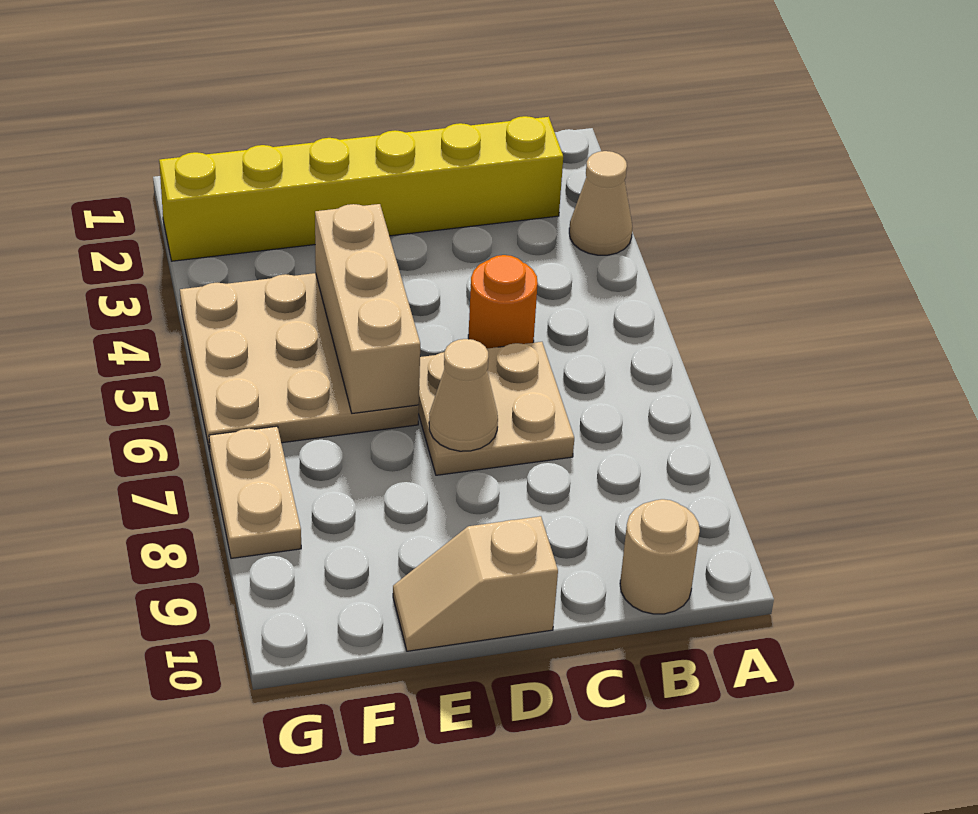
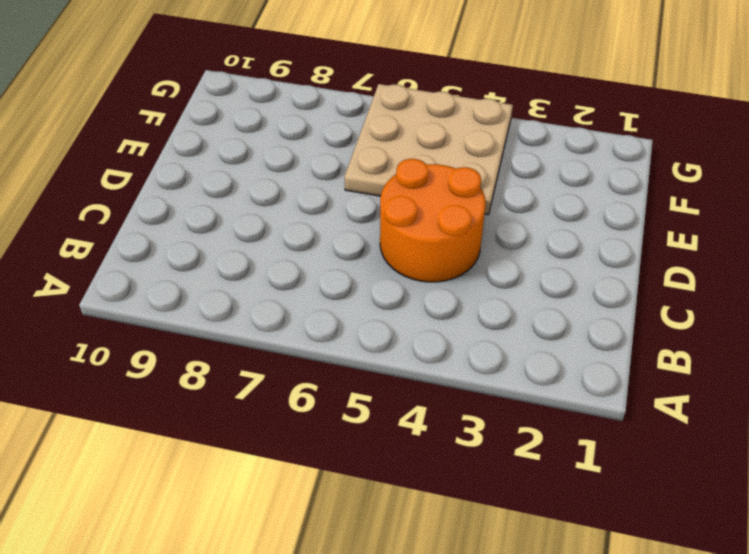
orange round brick C4:D5 level 1 -> orange round brick C5 level 1
none -> tan cone A3 level 1
none -> yellow brick B2:G2 level 1

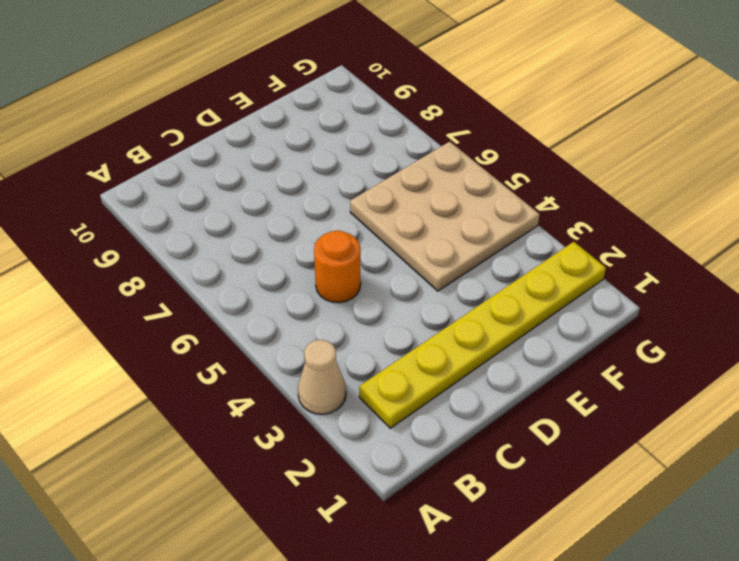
yellow plate B2:G2 level 1 -> yellow brick B2:G2 level 1
none -> tan round brick B10 level 1
none -> tan plate C6:D7 level 1

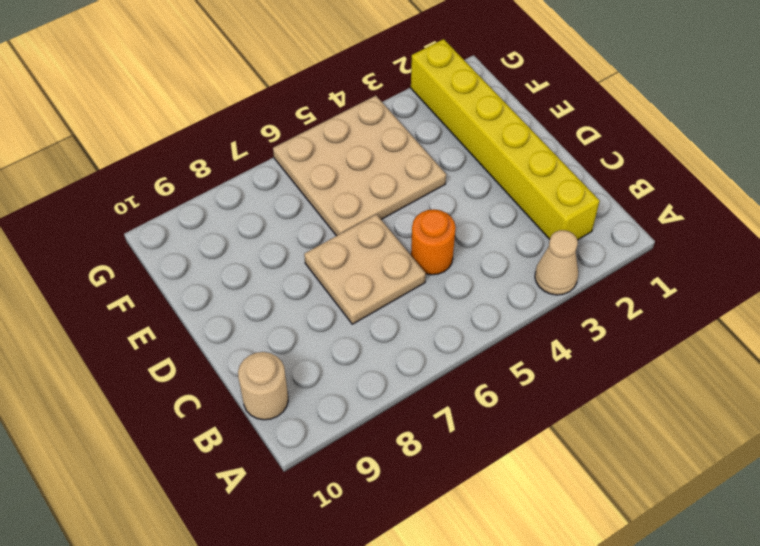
none -> tan slope D10:E10 level 1 top D
none -> tan plate G7:G8 level 1

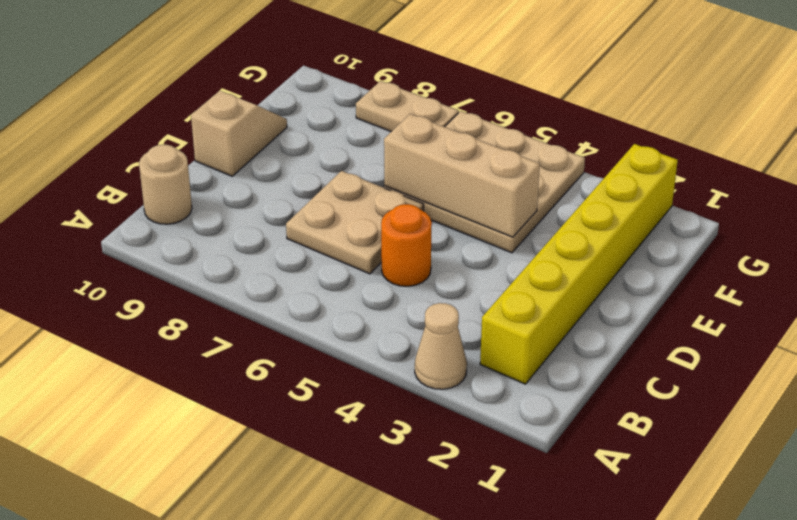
none -> tan cone D7 level 2

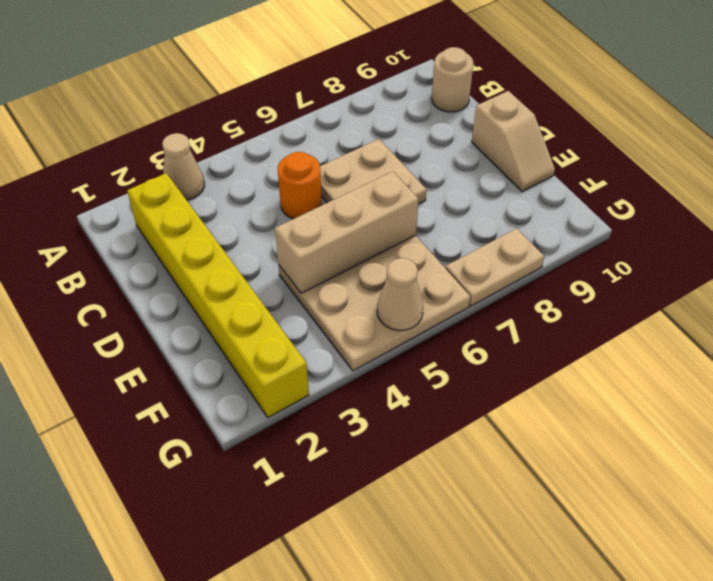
tan cone G5 level 2 -> tan cone D7 level 2

